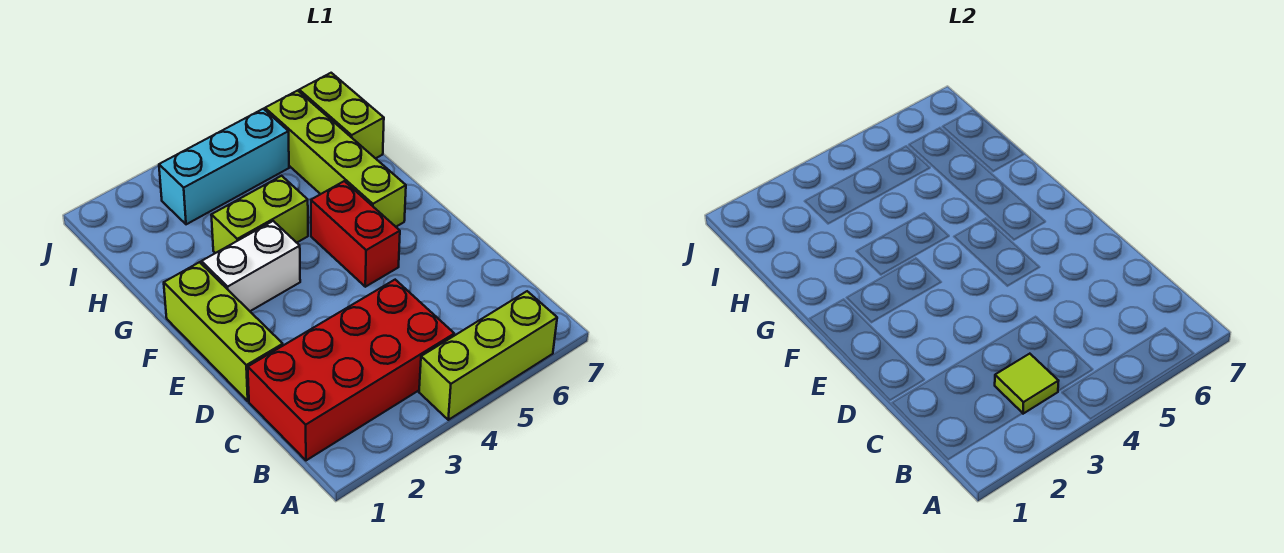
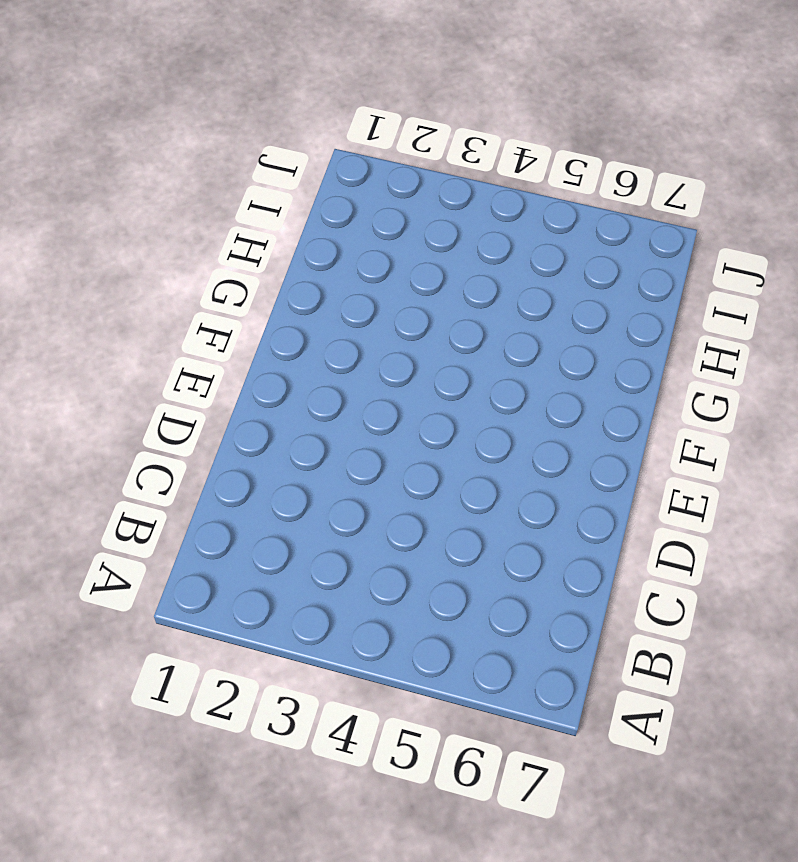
none -> lime brick A4:A6 level 1
none -> red brick B1:C4 level 1

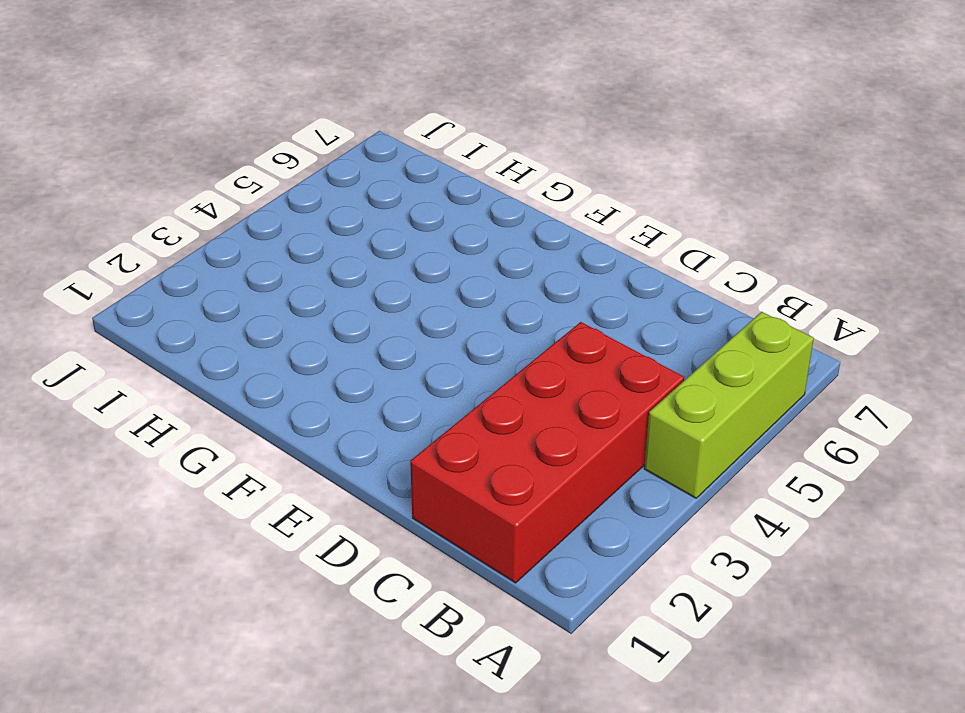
none -> lime brick D1:F1 level 1
none -> red brick E5:F5 level 1

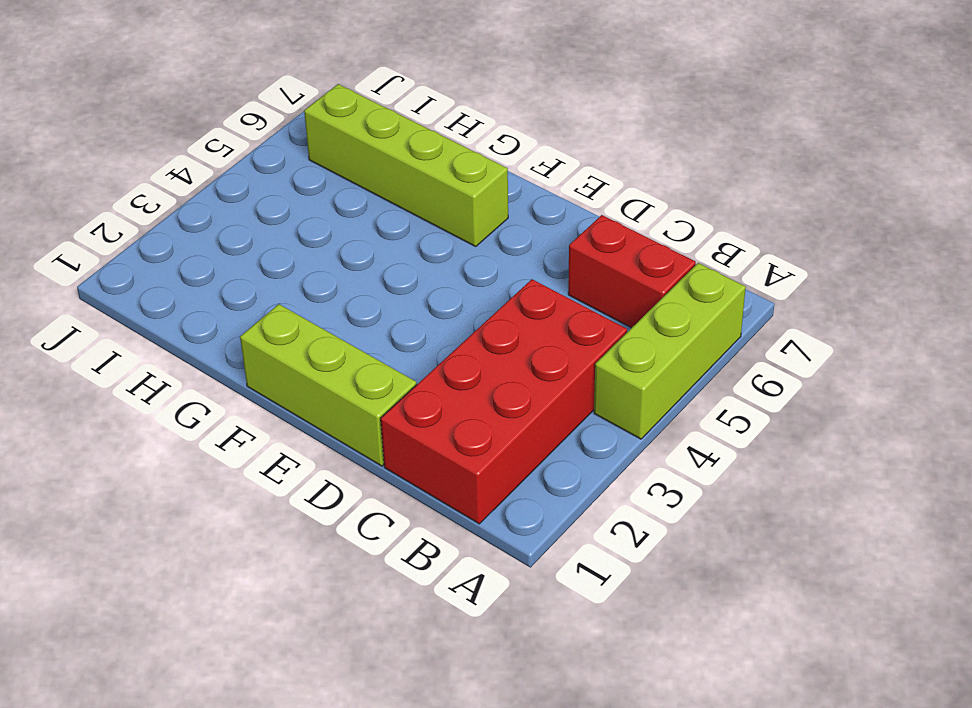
red brick B6:C6 level 1 -> red brick E5:F5 level 1
none -> white brick F2:F3 level 1
none -> lime brick G3:G4 level 1

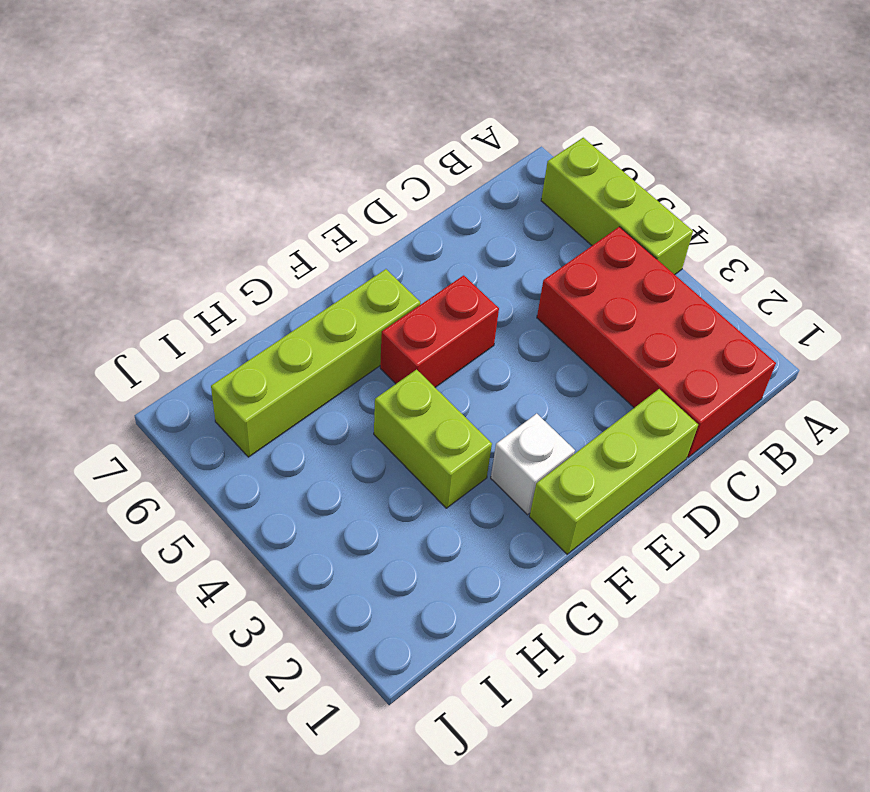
white brick F2 level 1 -> white brick F2:F3 level 1
none -> lime brick H7:I7 level 1
none -> cyan brick I3:I5 level 1

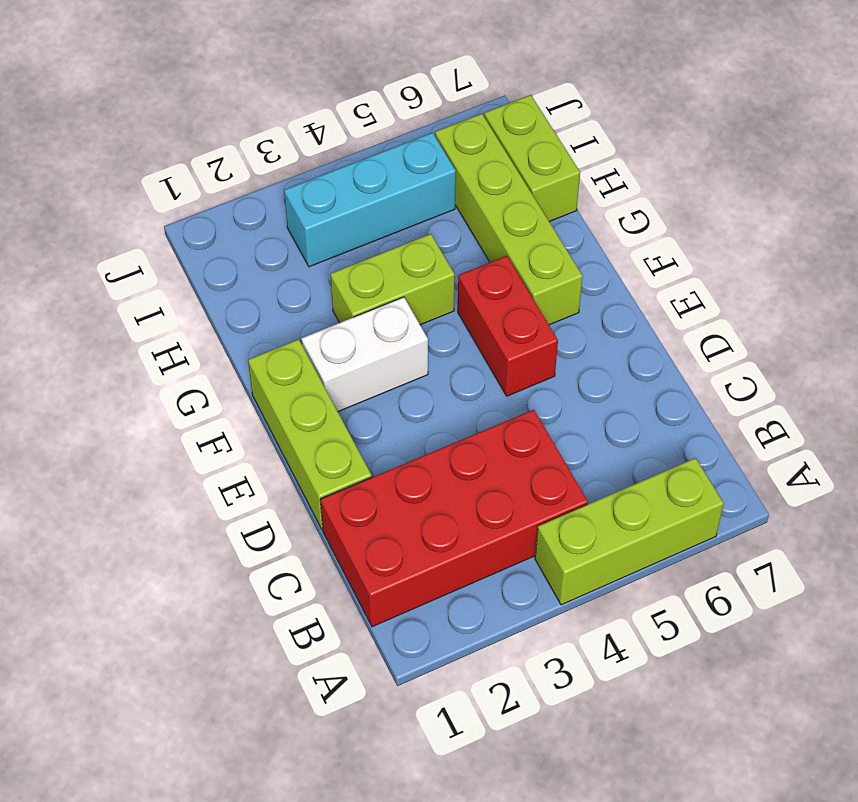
none -> lime tile B3 level 2

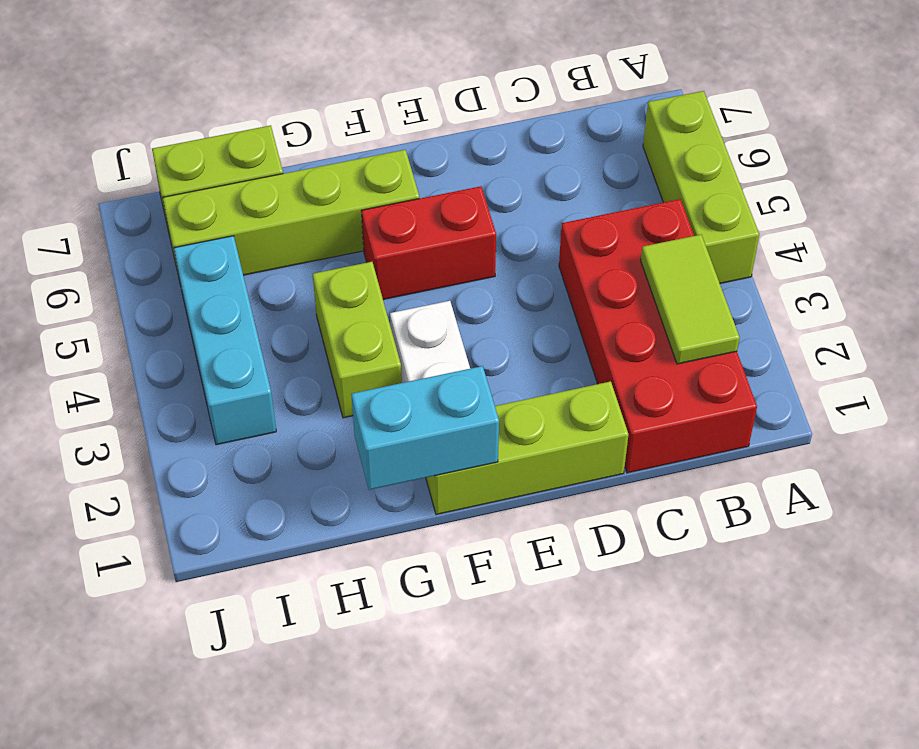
lime tile B2:B3 level 2 -> lime tile B3 level 2
cyan brick F1:G1 level 2 -> none

